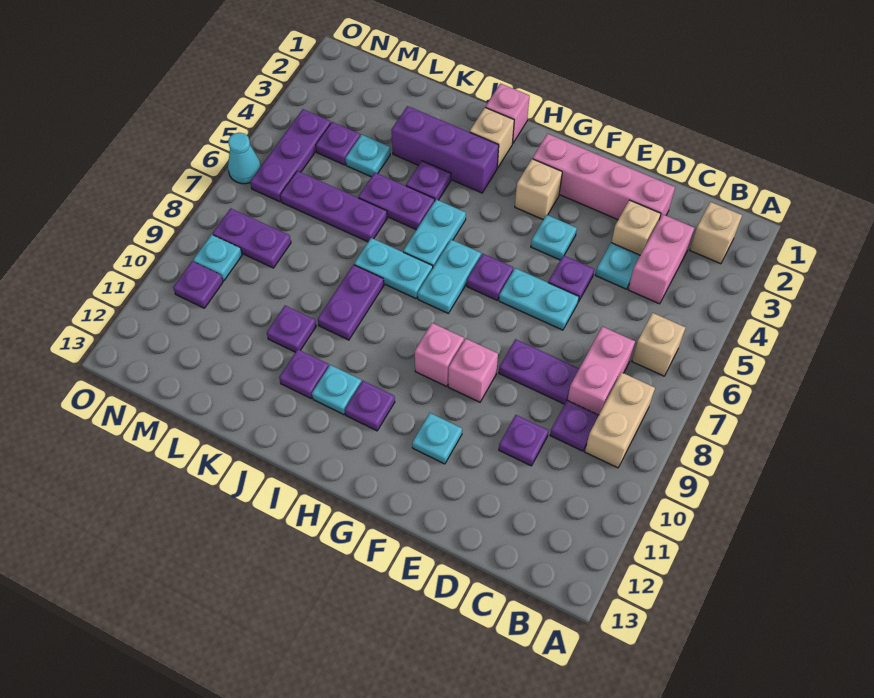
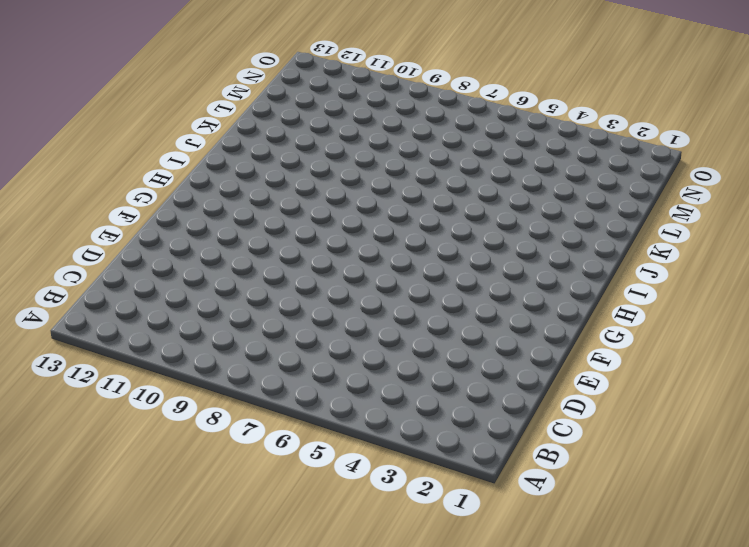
none -> tan brick B2 level 1
none -> tan brick B6 level 1
none -> tan brick B8:B9 level 1
none -> pink brick C3:C4 level 1

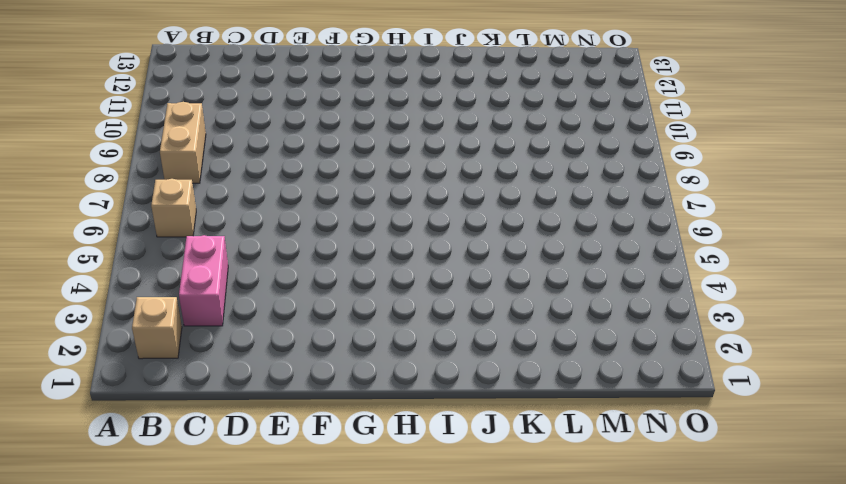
none -> pink brick C7:C8 level 1
none -> purple plate C9 level 1
none -> pink brick D2:G2 level 1
none -> tan brick D3 level 1

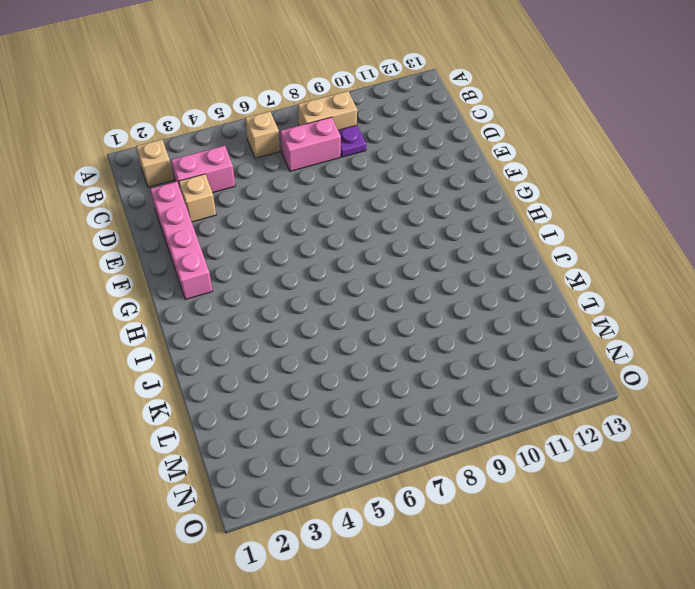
none -> cyan plate D4 level 1
none -> purple plate D8:E8 level 1
none -> purple plate D10 level 1
none -> purple plate E5 level 1

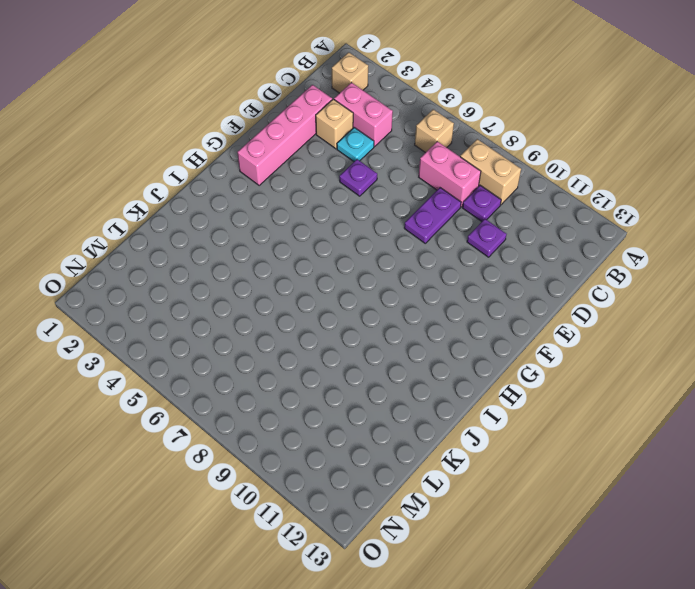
none -> cyan plate E6:F6 level 1
none -> cyan plate F4 level 1
none -> pink brick F9 level 1
none -> cyan plate F11 level 1

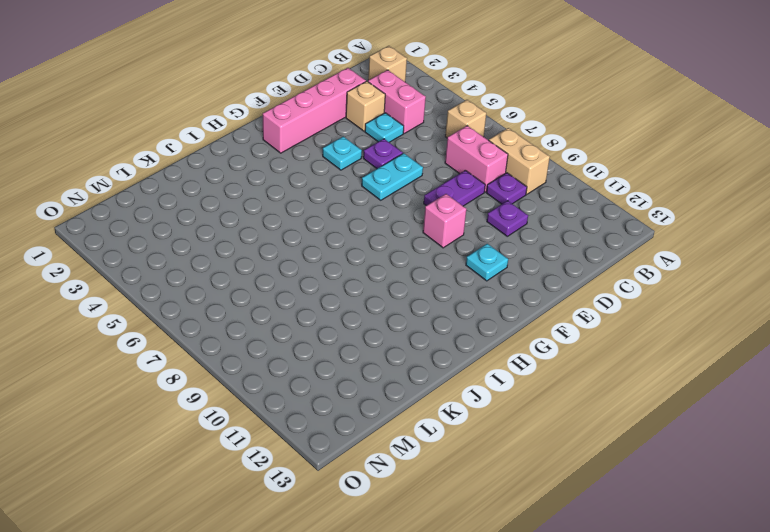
none -> tan brick G3 level 1
none -> purple plate G6 level 1
none -> pink brick G9 level 1
none -> cyan plate H6:H7 level 1

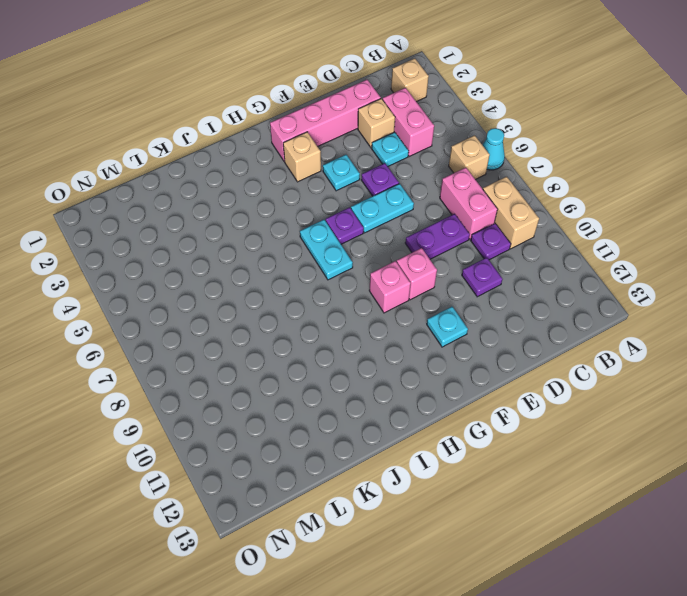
cyan cone A6 level 1 -> cyan cone O6 level 1
none -> purple plate H11 level 1
none -> pink brick I1 level 1
none -> tan brick I2 level 1
none -> purple brick I3:K3 level 1

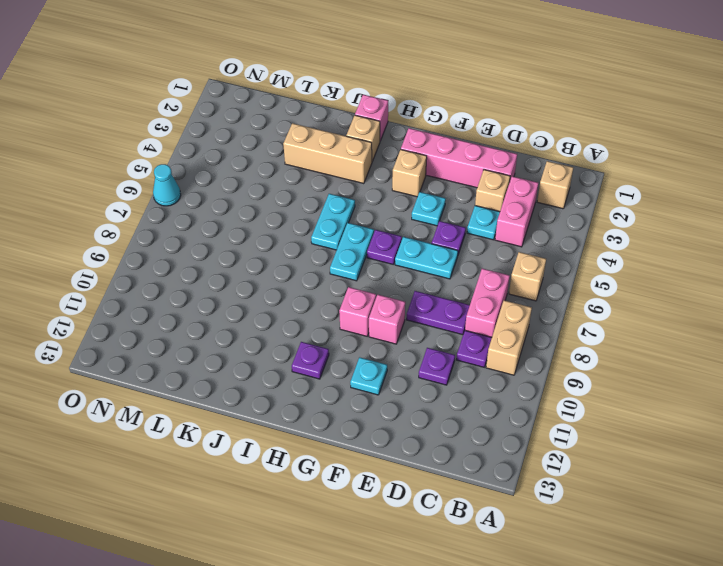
tan brick I3:K3 level 1 -> purple brick I3:K3 level 1
none -> cyan plate I7:J7 level 1
none -> cyan plate I11 level 1
none -> purple plate J4 level 1
none -> purple plate J5:K5 level 1

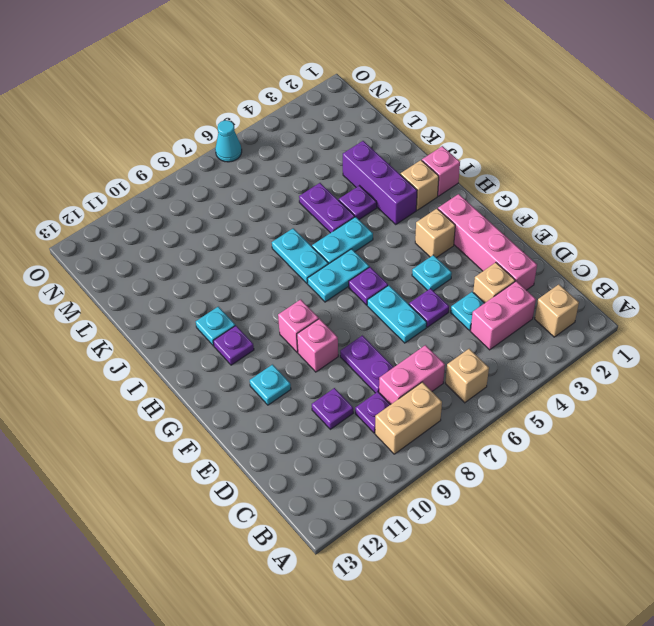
none -> purple plate J8:J9 level 1
none -> purple plate J11 level 1
none -> purple plate K6:M6 level 1
none -> purple plate K10 level 1

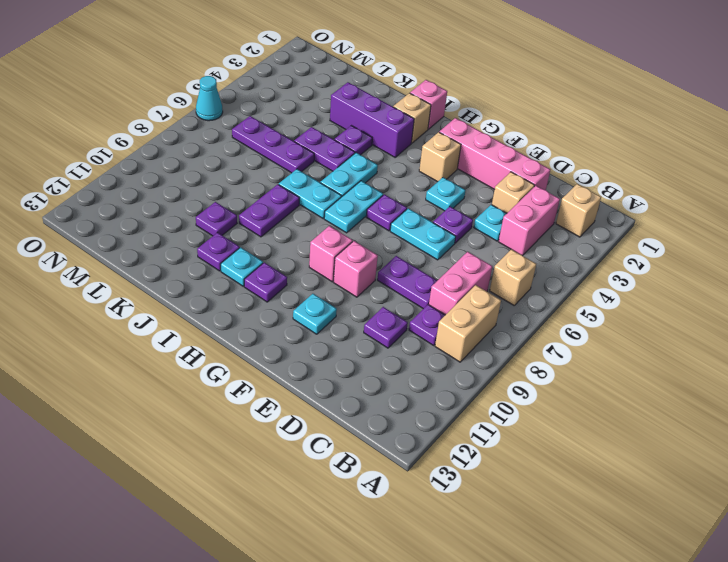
none -> cyan plate L4 level 1
none -> purple plate M4 level 1
none -> purple plate M8:N8 level 1
none -> purple plate N4:N6 level 1

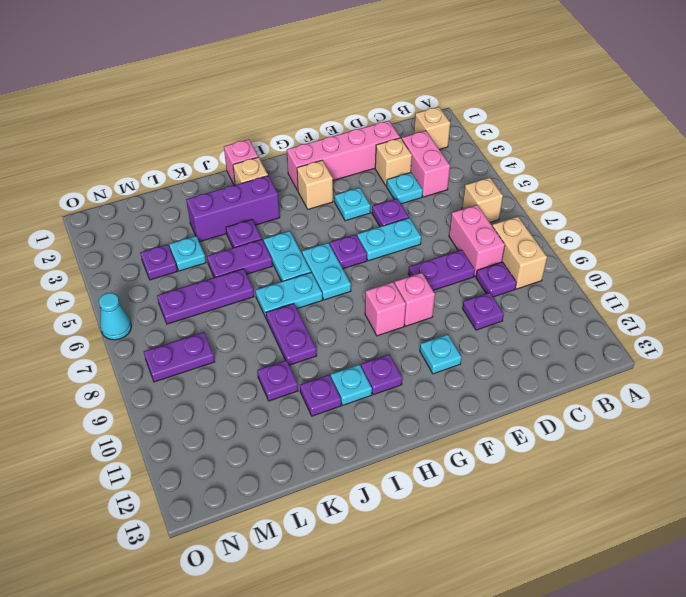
none -> purple plate N4:N6 level 1
none -> cyan plate N9 level 1
none -> purple plate N10 level 1

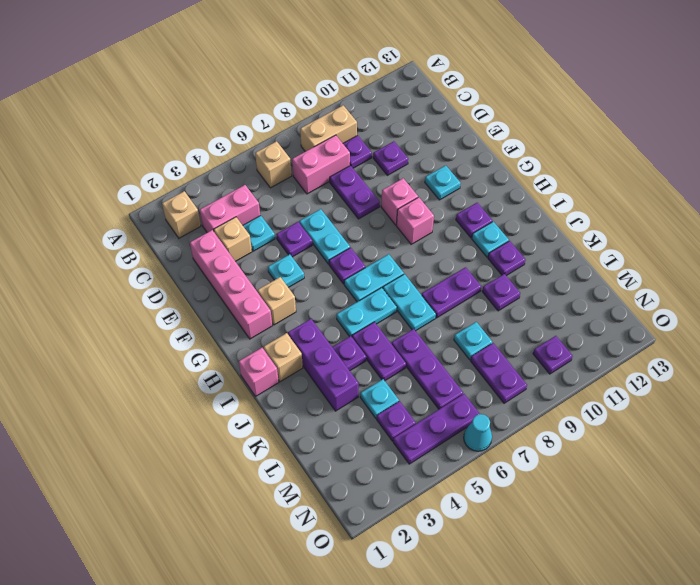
cyan plate L8 level 1 -> cyan plate N9 level 1

